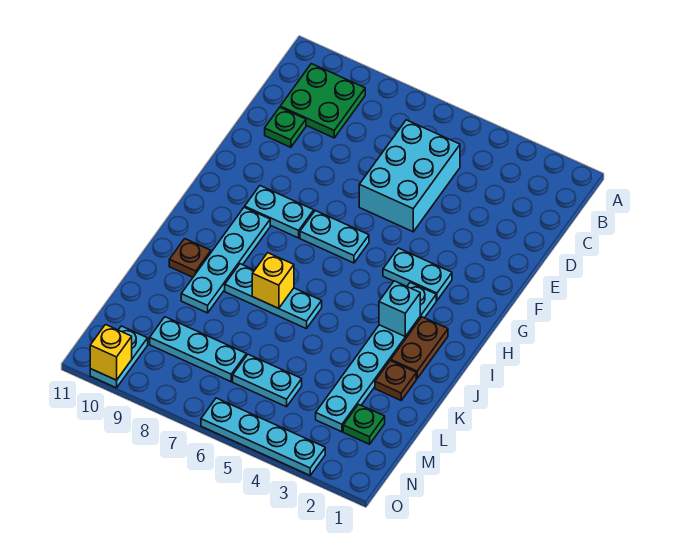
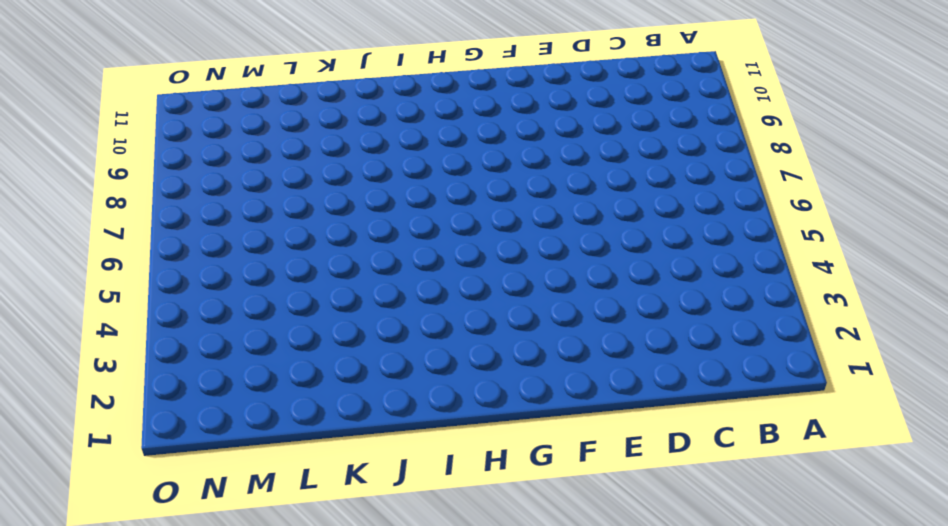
none -> green plate B9:C10 level 1
none -> cyan brick C5:E6 level 1
none -> green plate D10 level 1

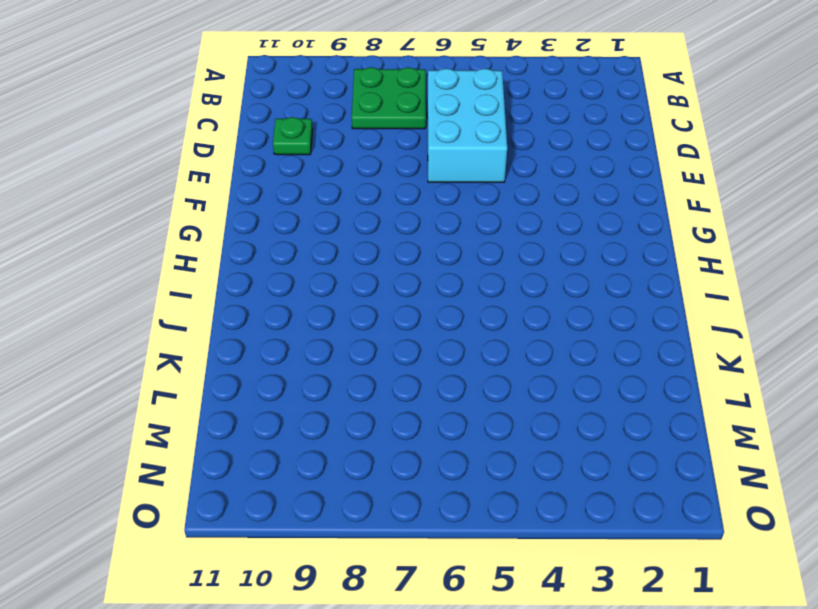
green plate B7:C8 level 1 -> green plate B9:C10 level 1
none -> cyan plate G3:G4 level 1
none -> cyan plate G6:G7 level 1
none -> cyan plate G8:G9 level 1

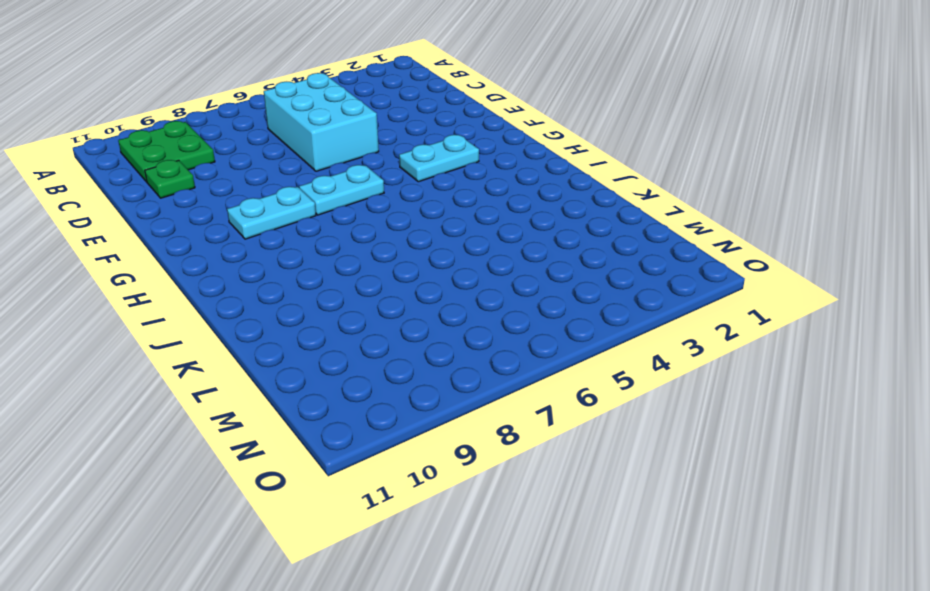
none -> cyan plate H3:M3 level 1
none -> cyan plate H9:K9 level 1
none -> brown plate I2:J2 level 1

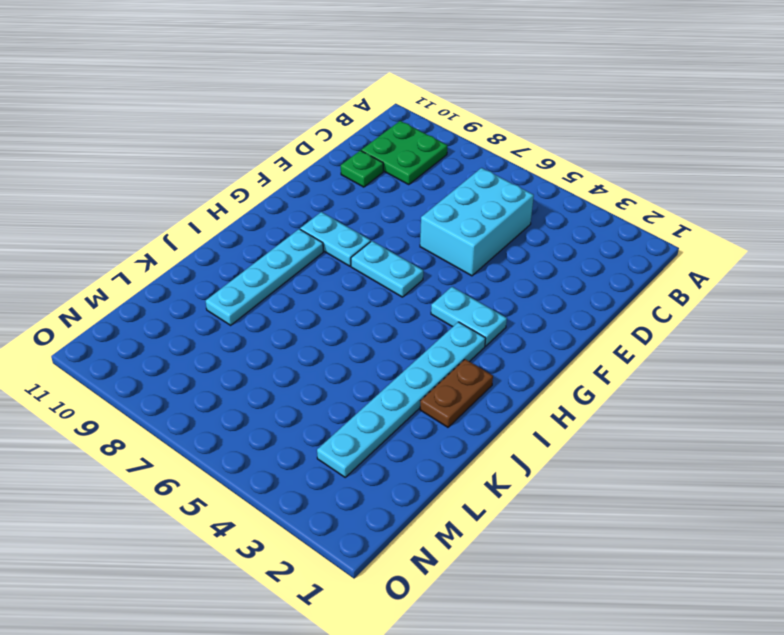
none -> cyan plate J6:J8 level 1
none -> brown plate J10 level 1
none -> brown plate K2 level 1

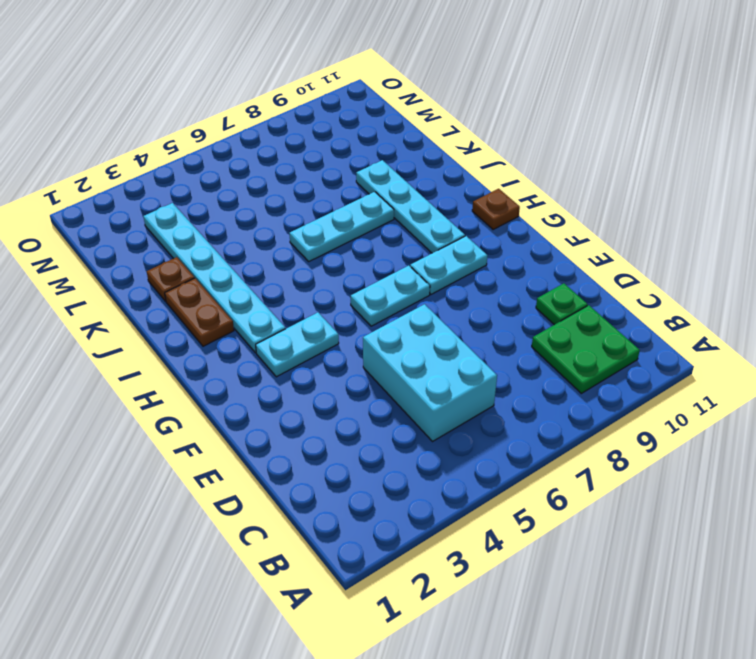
brown plate H11 level 1 -> brown plate J10 level 1
none -> green plate M2 level 1
none -> cyan plate M5:M6 level 1
none -> cyan plate M7:M9 level 1

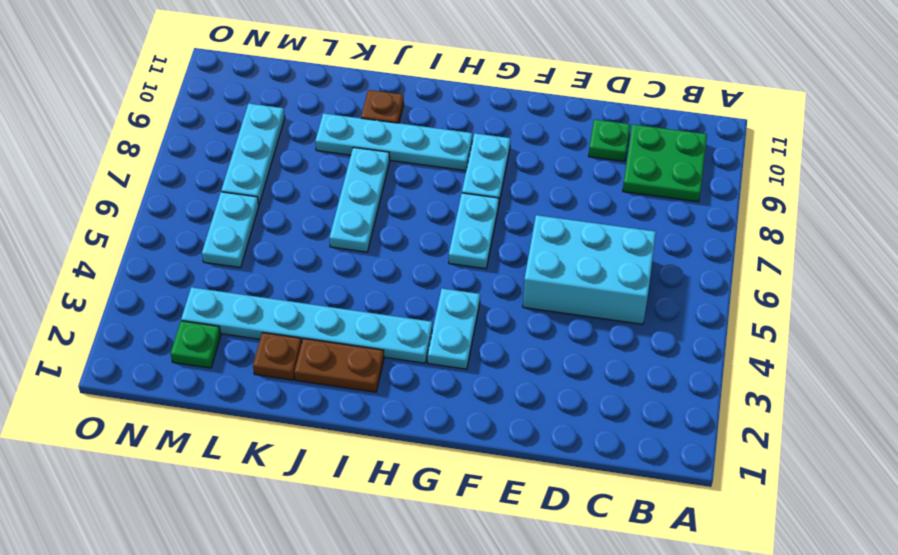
none -> cyan plate N10:O10 level 1
none -> cyan plate O3:O6 level 1
none -> cyan brick I3 level 2

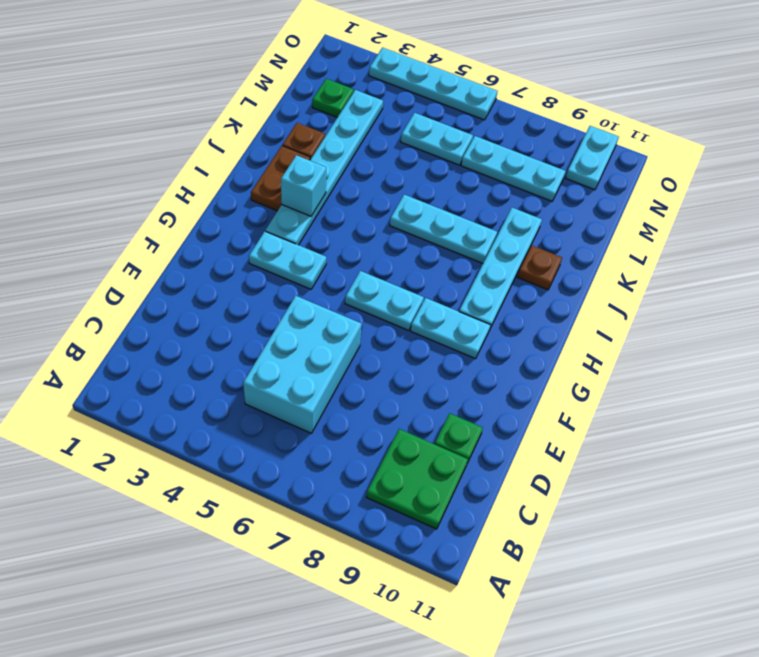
none -> yellow brick J7 level 2
none -> yellow brick O10 level 2

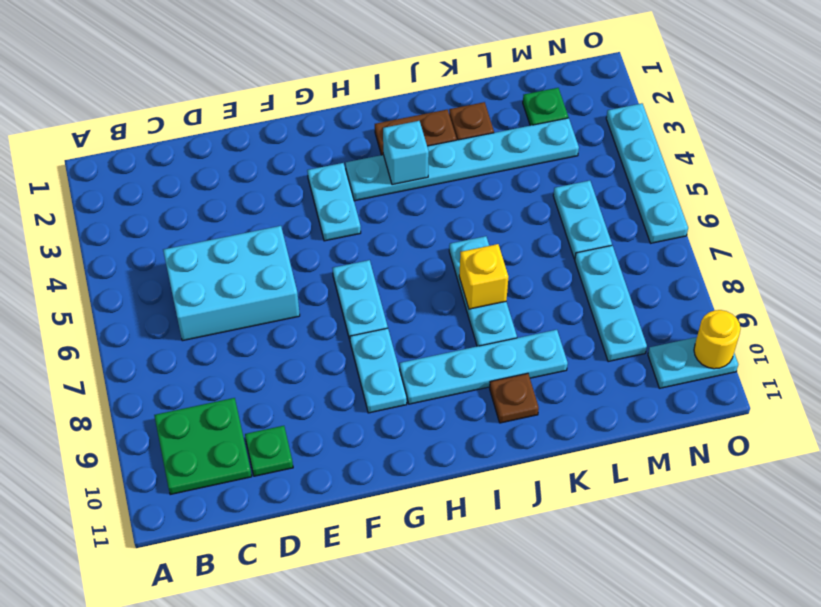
yellow round brick O10 level 2 -> yellow brick O10 level 2

